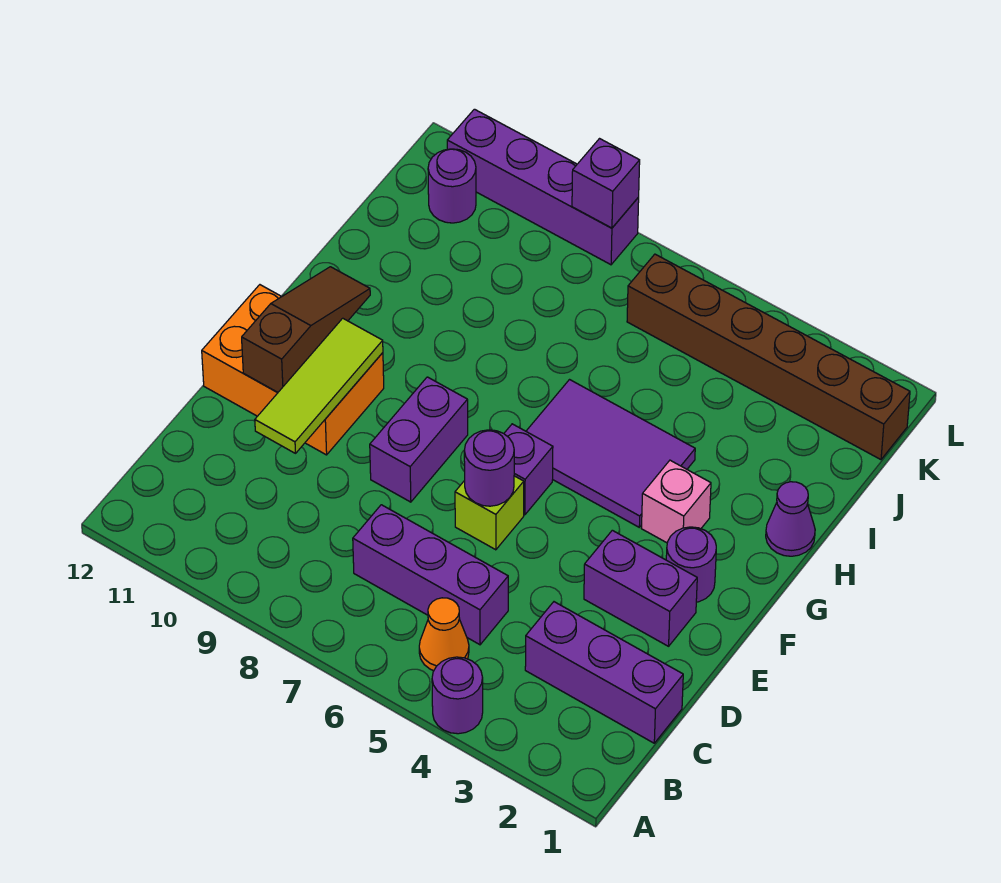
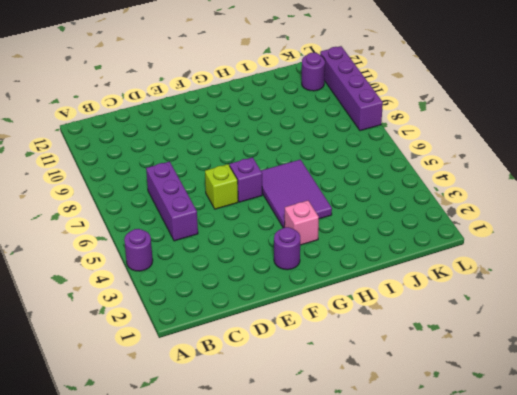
none -> orange cone B5 level 1
none -> purple brick C1:C3 level 1
none -> purple brick E2:E3 level 1

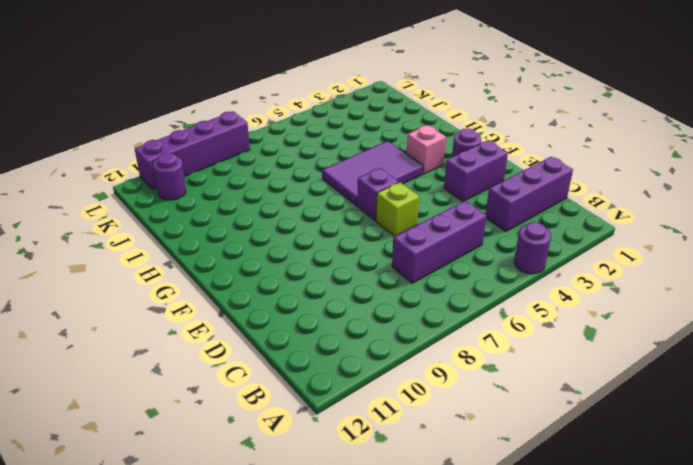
none -> orange cone B5 level 1
none -> purple brick E8:F8 level 1
none -> orange brick E10:F12 level 1

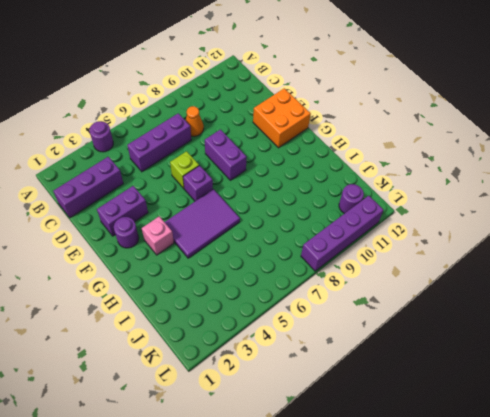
orange cone C8 level 1 -> orange cone B5 level 1
orange brick E11:F12 level 1 -> orange brick E10:F12 level 1
none -> purple cone H1 level 1
none -> brown brick K1:K6 level 1
none -> lime tile D10:F10 level 2

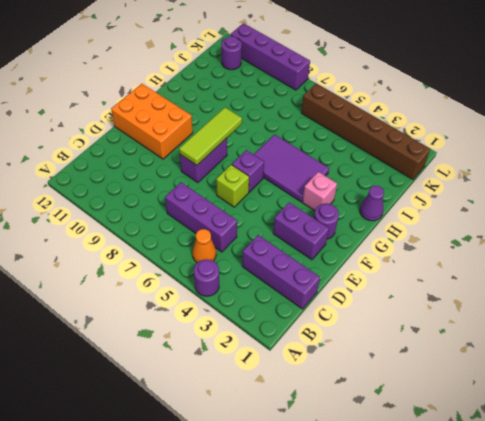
lime tile E8:G8 level 2 -> lime tile D10:F10 level 2
none -> purple round brick E6 level 2
none -> brown slope E11:G11 level 2 top E
none -> purple brick L8 level 2

